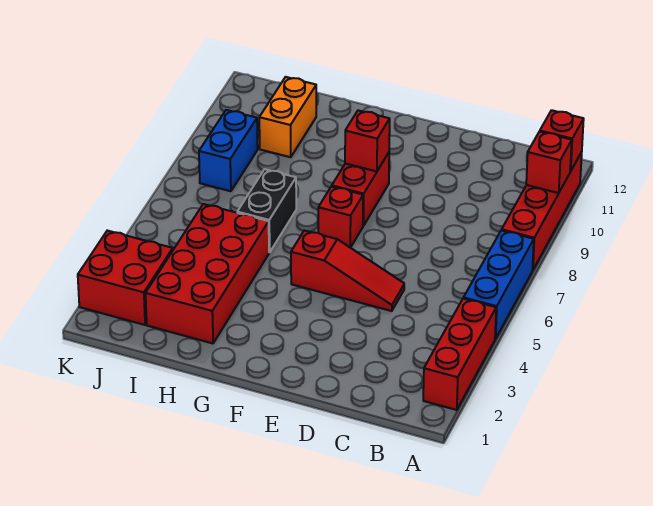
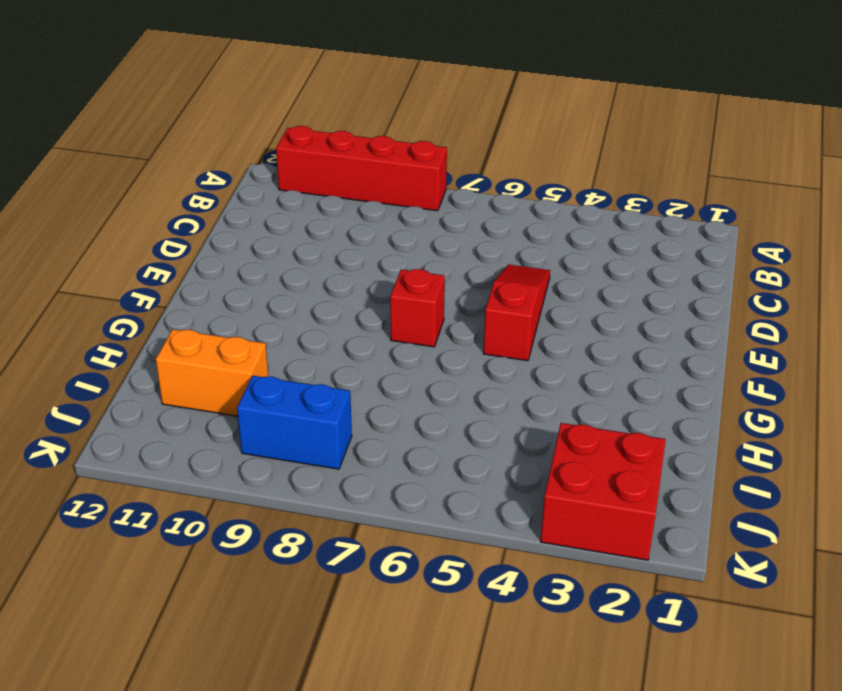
none -> red brick A2:A4 level 1
none -> blue brick A5:A7 level 1
none -> red brick F8:F9 level 1

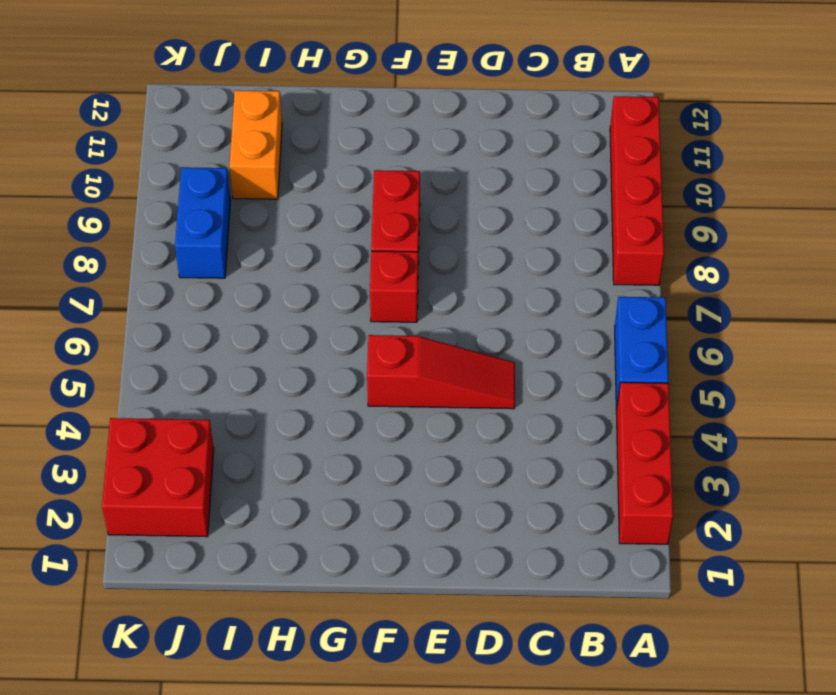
blue brick A5:A6 level 1 -> blue brick A5:A7 level 1
none -> red brick H2:I5 level 1
none -> black brick H6:H7 level 1
none -> red brick A10 level 2

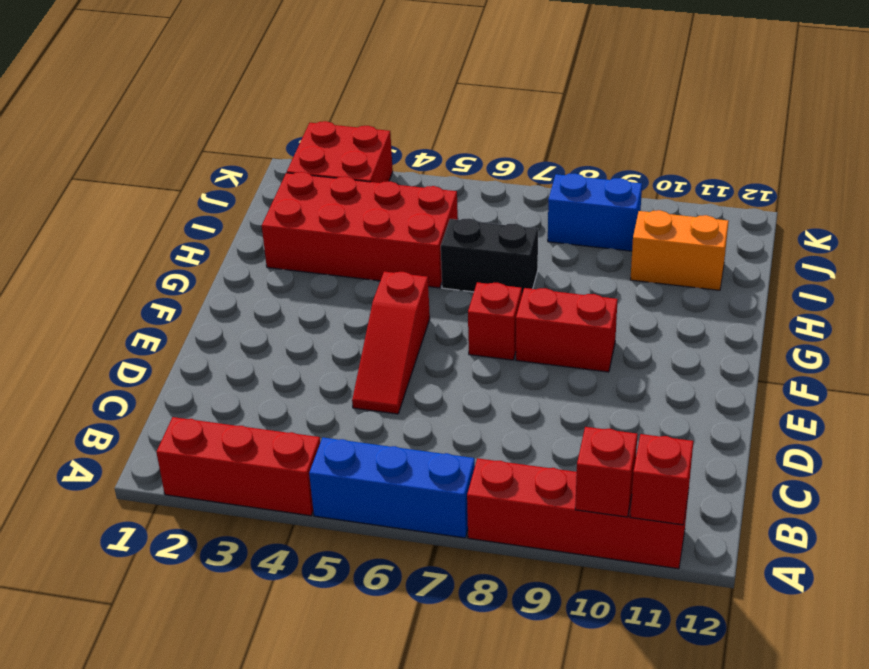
none -> red brick F9 level 2

